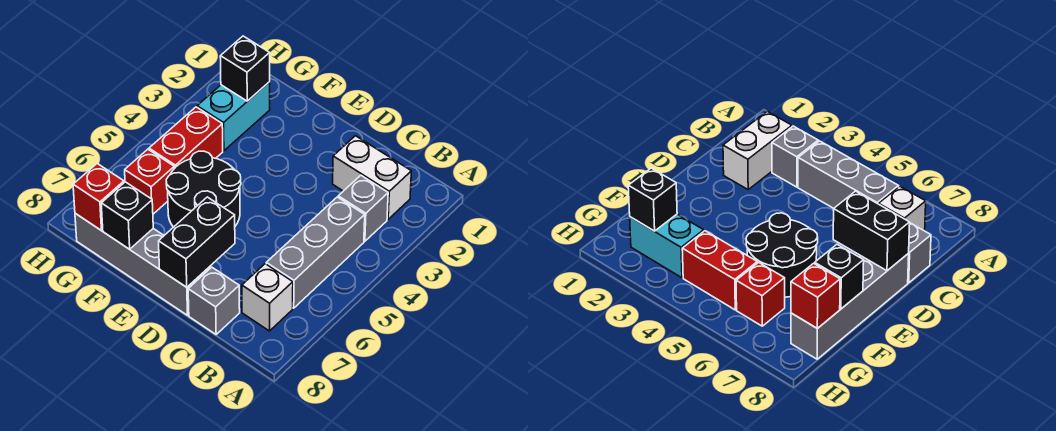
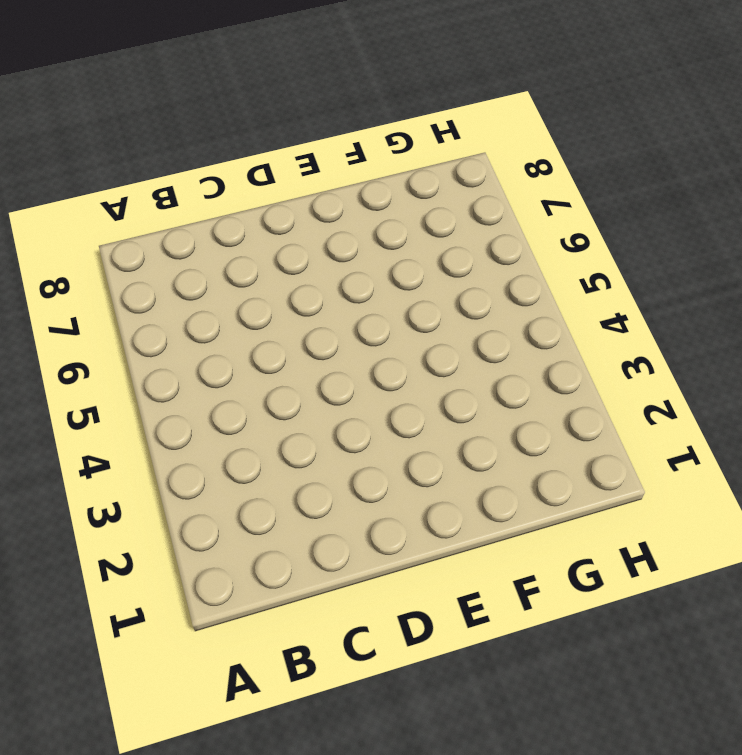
none -> white brick B2:C2 level 1
none -> grey brick B3 level 1
none -> grey brick B4:B6 level 1

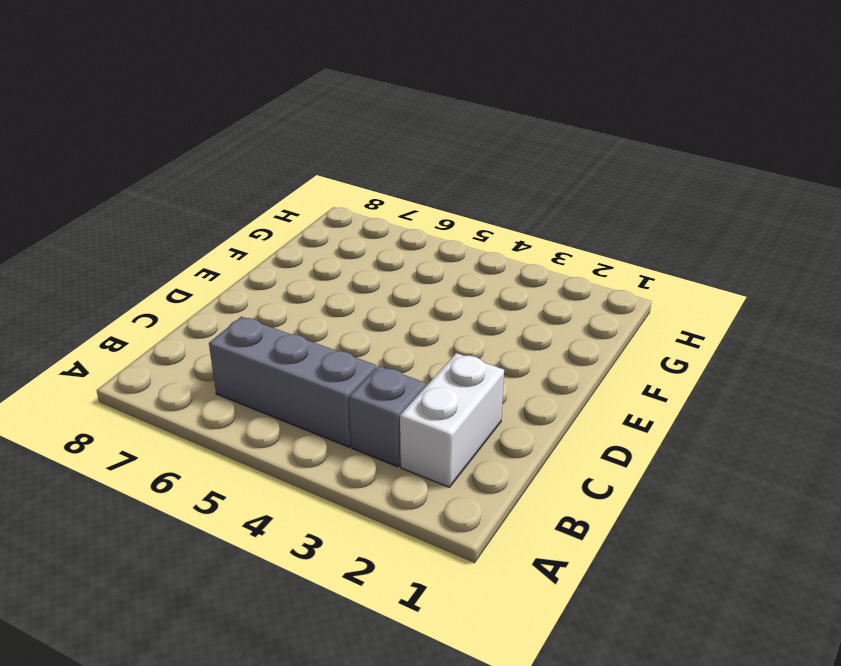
none -> white brick B7 level 1
none -> grey brick C8 level 1
none -> grey brick D8:G8 level 1

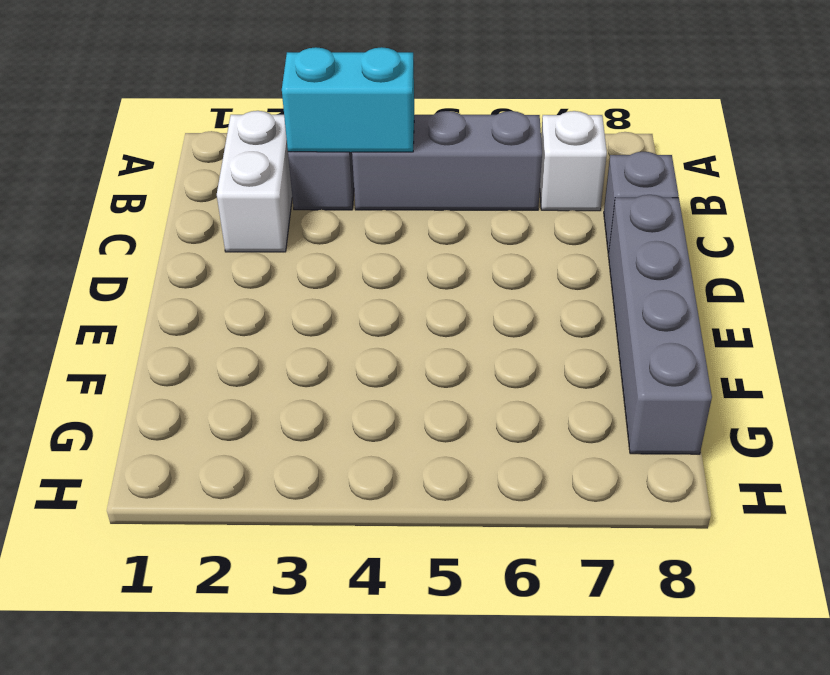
cyan brick B3:B4 level 2 -> cyan brick G2:G3 level 1
none -> black round brick E5:F6 level 1
none -> red brick G4:G5 level 1
none -> red brick G6 level 1

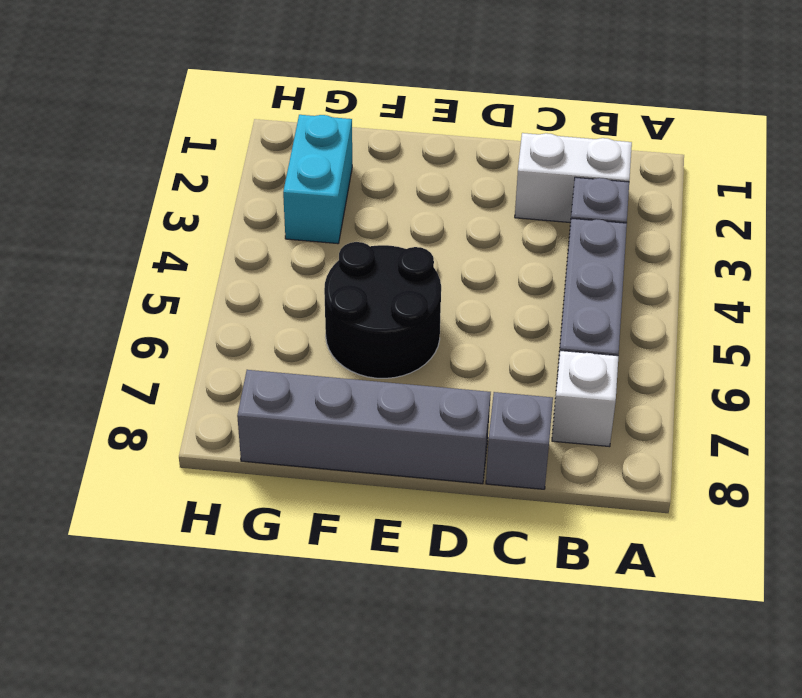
none -> red brick G4:G5 level 1
none -> red brick G6 level 1
none -> black brick D7:D8 level 2

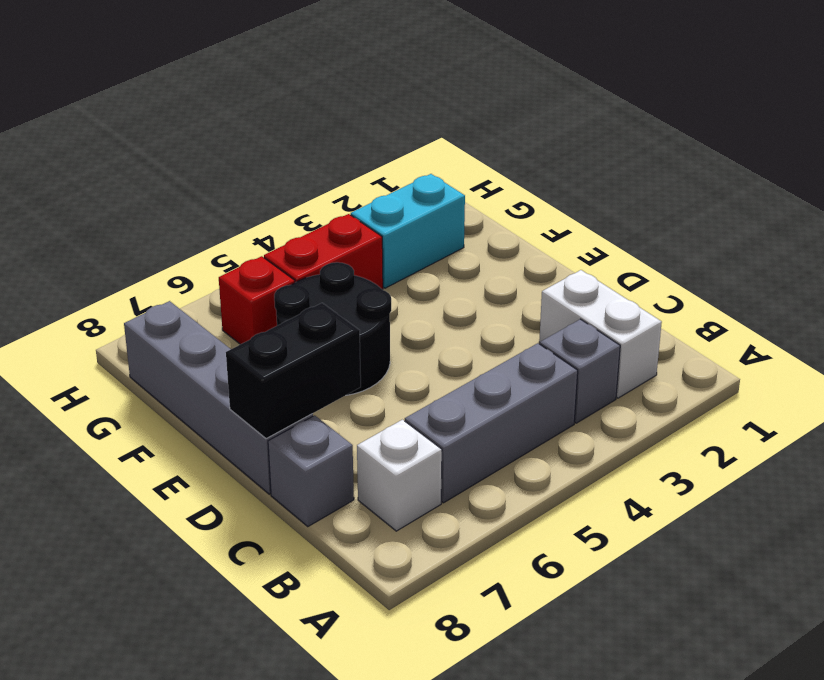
none -> black brick F8 level 2
none -> black brick G2 level 2
none -> red brick G8 level 2

